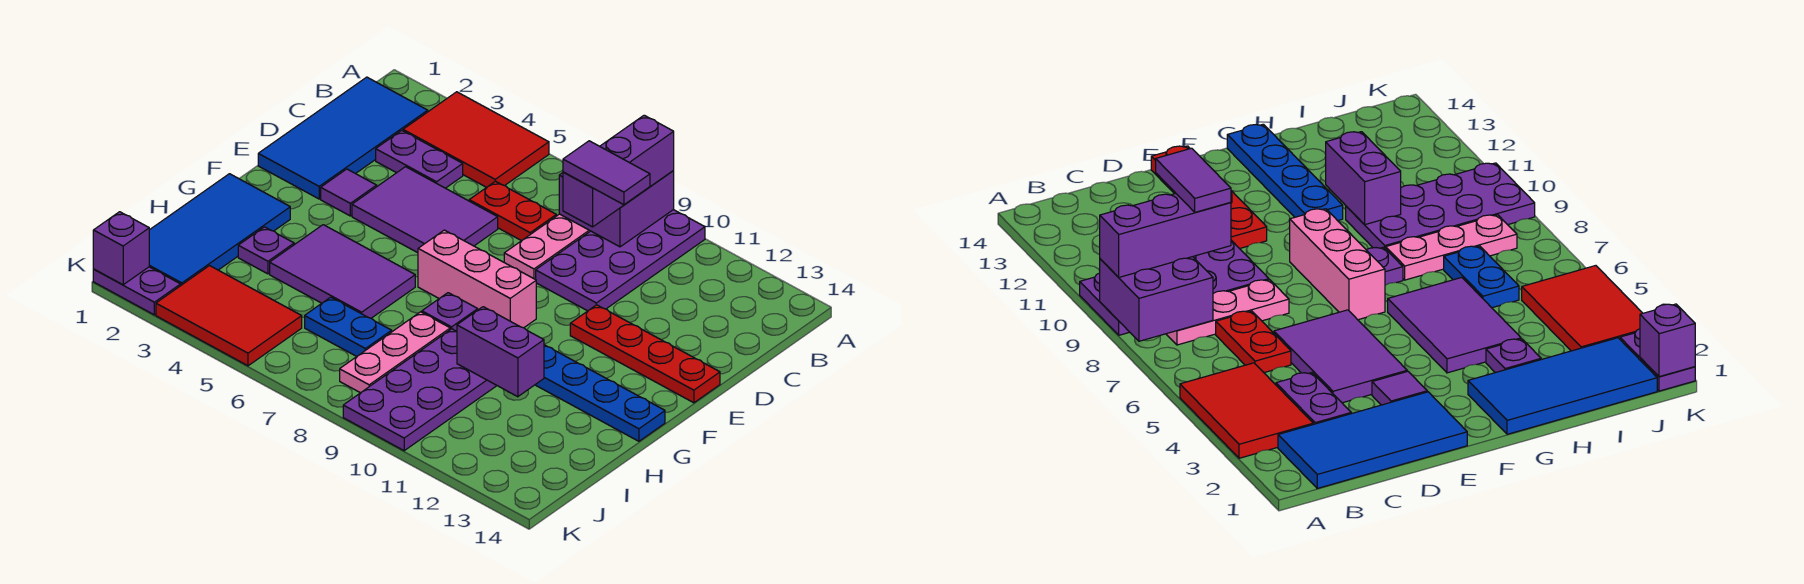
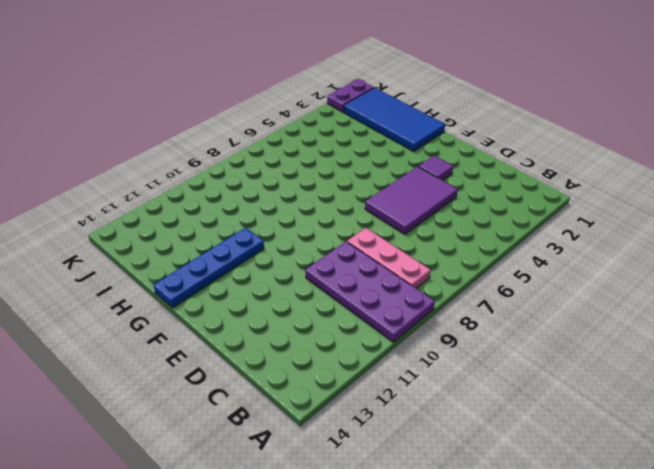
none -> red tile A3:B5 level 1
none -> blue tile B1:E2 level 1
none -> purple plate C3:C4 level 1

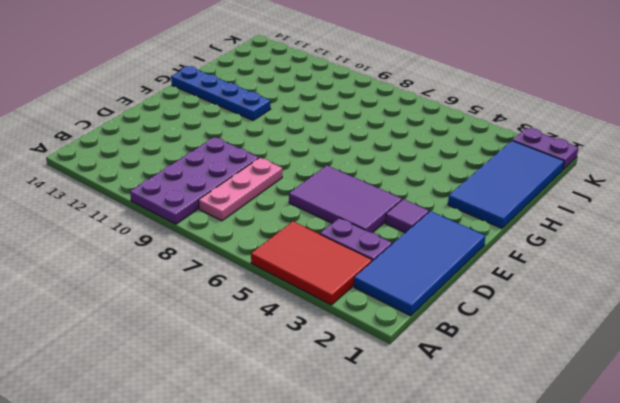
none -> red plate C6:C7 level 1
none -> red plate E11:E14 level 1
none -> pink brick F7:F9 level 1

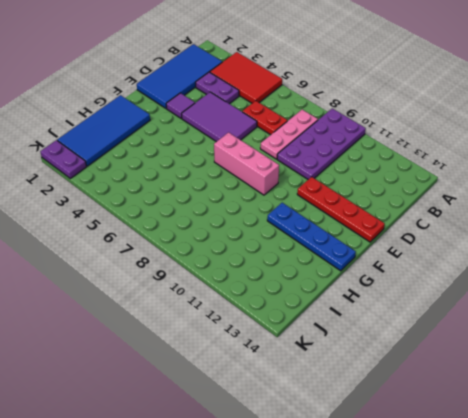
none -> purple tile G4:H6 level 1
none -> purple plate G8 level 1
none -> purple plate H3 level 1

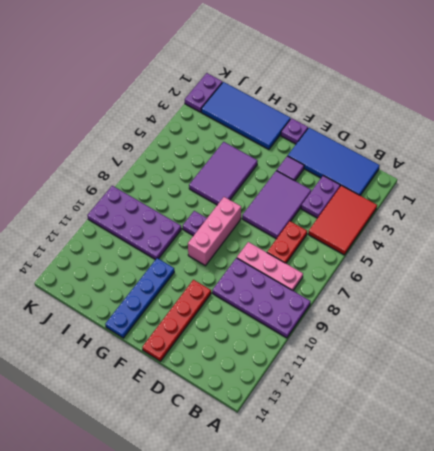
purple plate F1 level 1 -> purple plate H3 level 1
none -> pink plate H8:J8 level 1
none -> blue plate I6:I7 level 1
none -> red tile J3:K5 level 1

